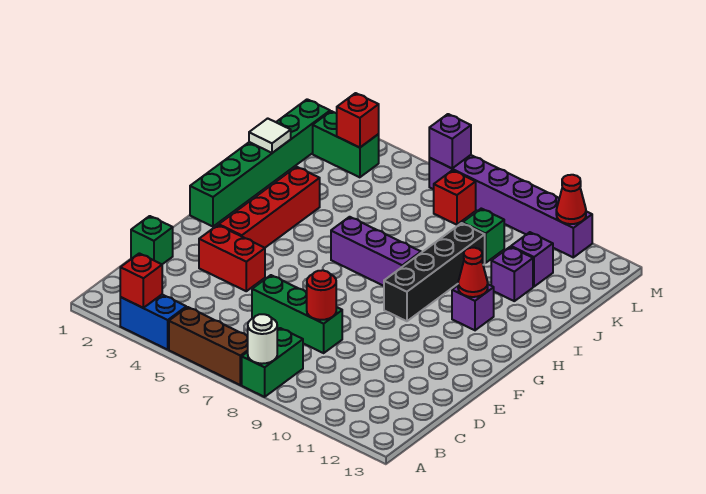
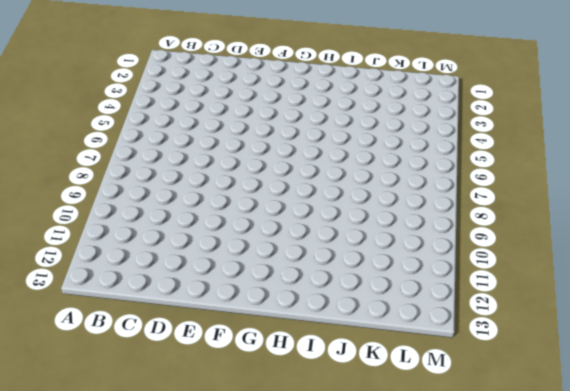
none -> blue brick A3:A4 level 1
none -> brown brick A5:A7 level 1
none -> green brick A8:B8 level 1

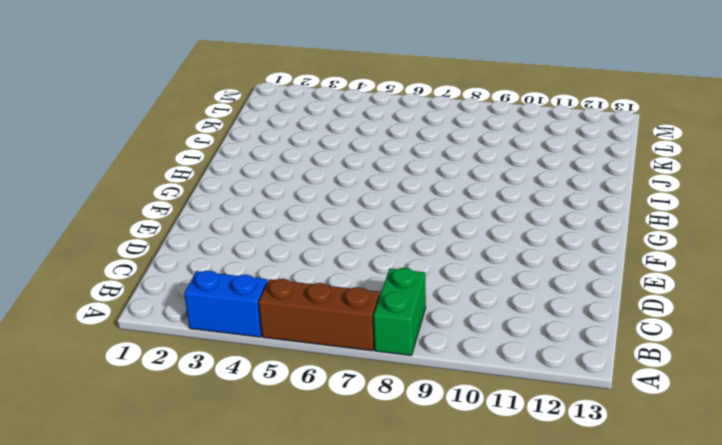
none -> green brick D1 level 1
none -> green brick D6:D8 level 1
none -> red brick E3:E4 level 1

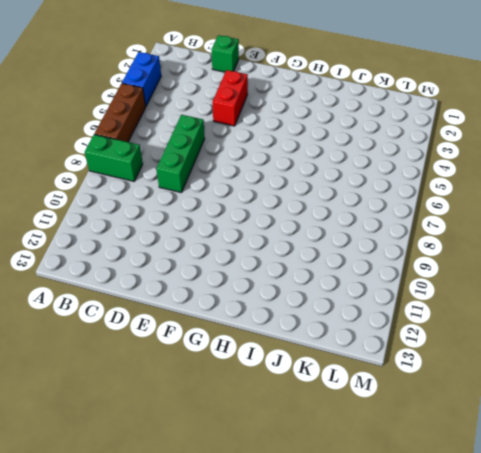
none -> red brick F3:I3 level 1
none -> green brick G1:L1 level 1
none -> black brick G9:J9 level 1

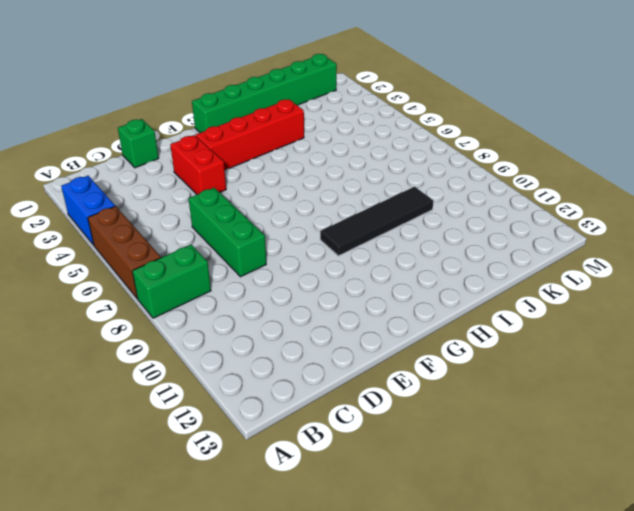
black tile G9:J9 level 1 -> black brick G9:J9 level 1
none -> purple brick H6:H8 level 1
none -> purple brick H11 level 1
none -> purple brick J11 level 1

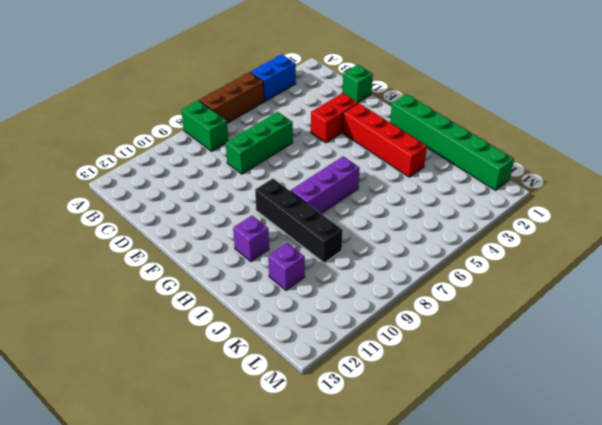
none -> green brick K9 level 1
none -> purple brick K11 level 1
none -> green brick L2:L3 level 1

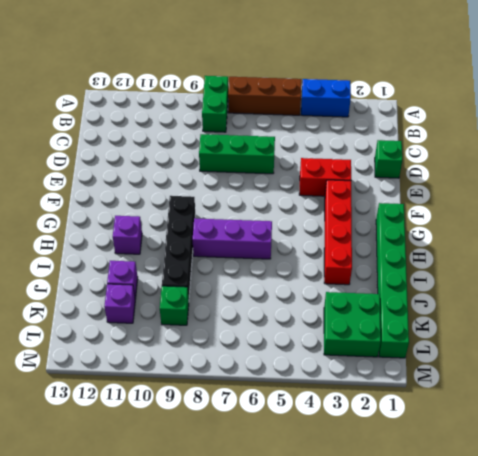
green brick K2:L3 level 1 -> green brick L2:L3 level 1
none -> red brick L7 level 1
none -> purple brick M6:M11 level 1
none -> red brick A3 level 2

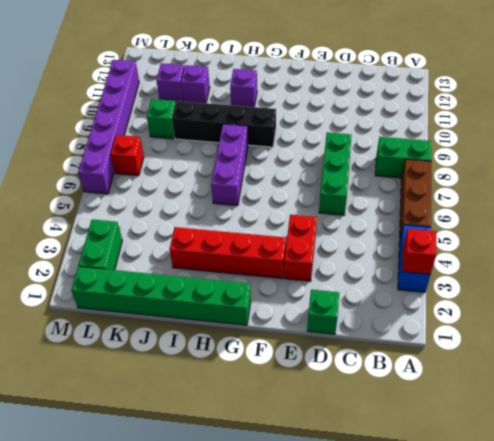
none -> white round brick A8 level 2
none -> red round brick D8 level 2
none -> red cone H11 level 2

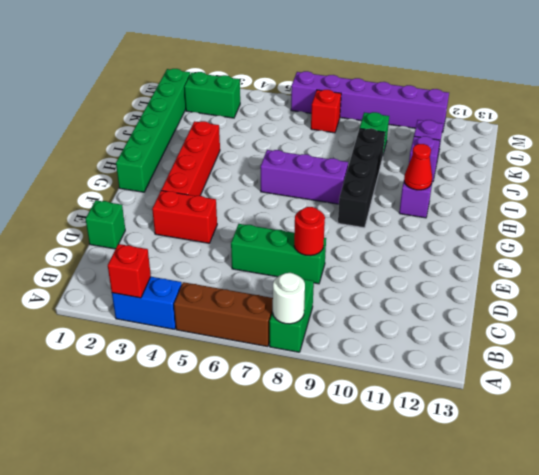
none -> white tile J1 level 2
none -> red brick L3 level 2
none -> purple brick M6 level 2

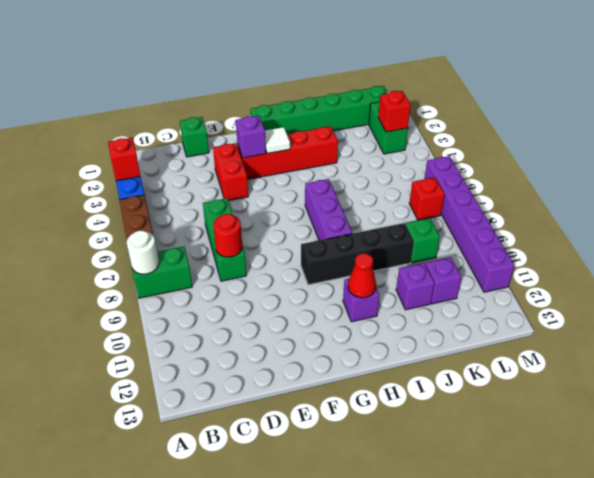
purple brick F3 level 2 -> purple brick M6 level 2
white tile G3 level 2 -> white tile J1 level 2
none -> red cone M11 level 2

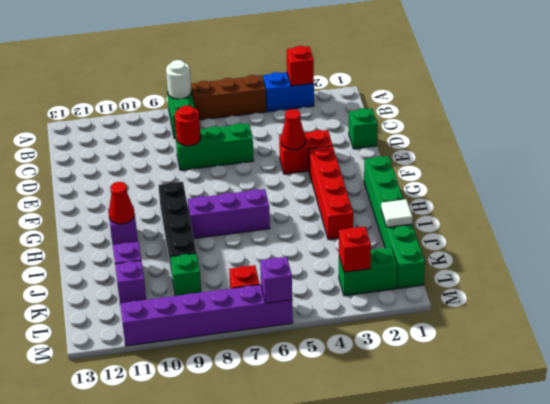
red cone E4 level 2 -> red cone M11 level 2

